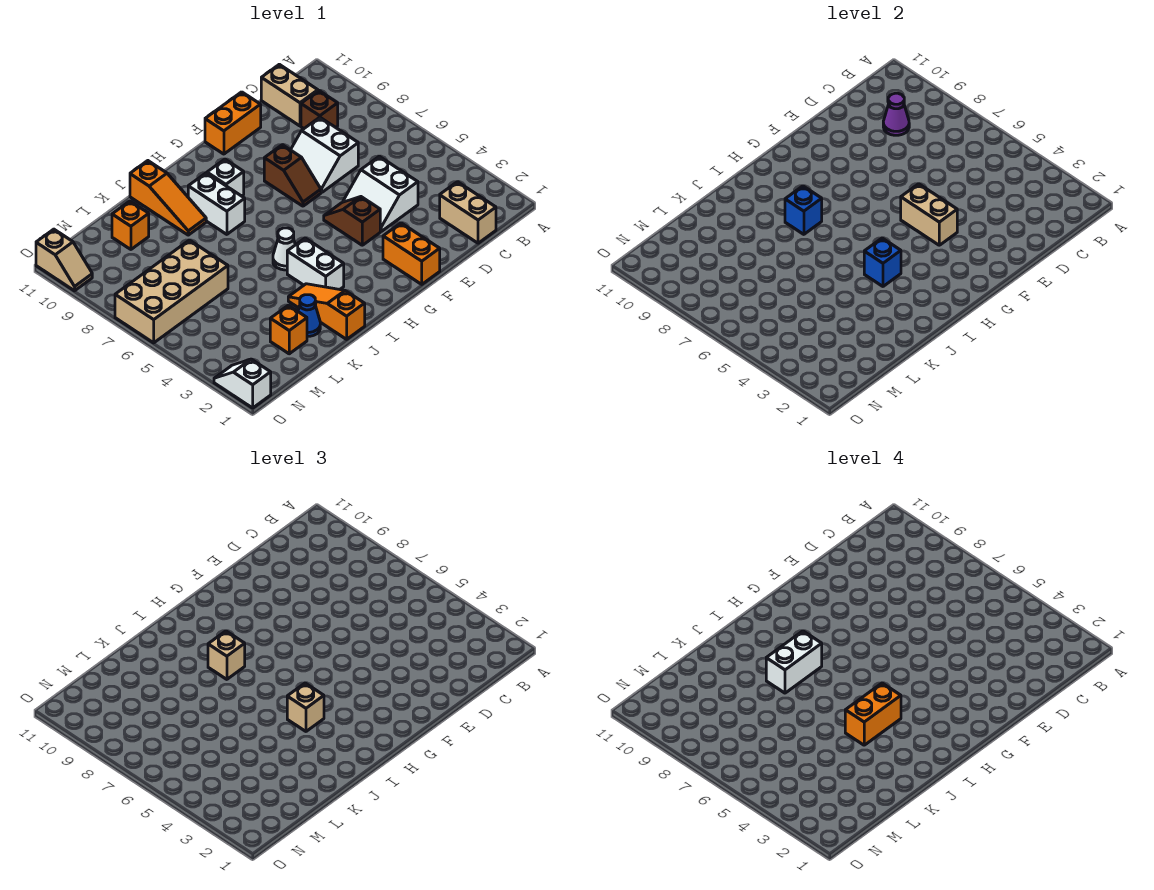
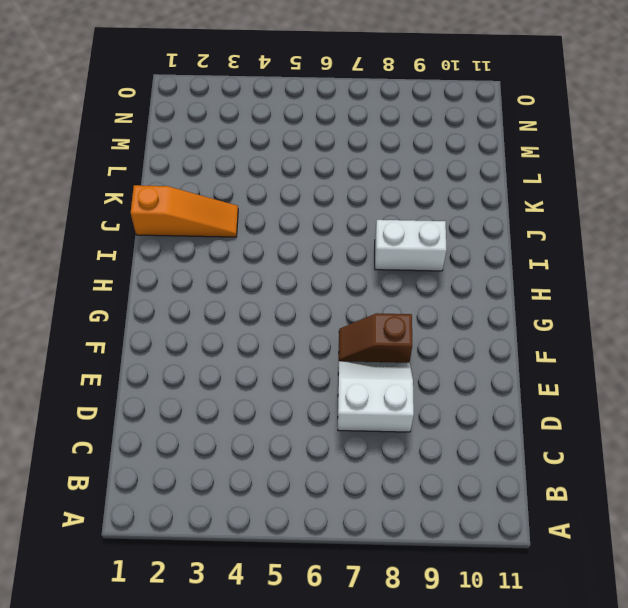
none -> tan brick C1:C2 level 1
none -> brown brick C9 level 1
none -> tan brick C10:C11 level 1

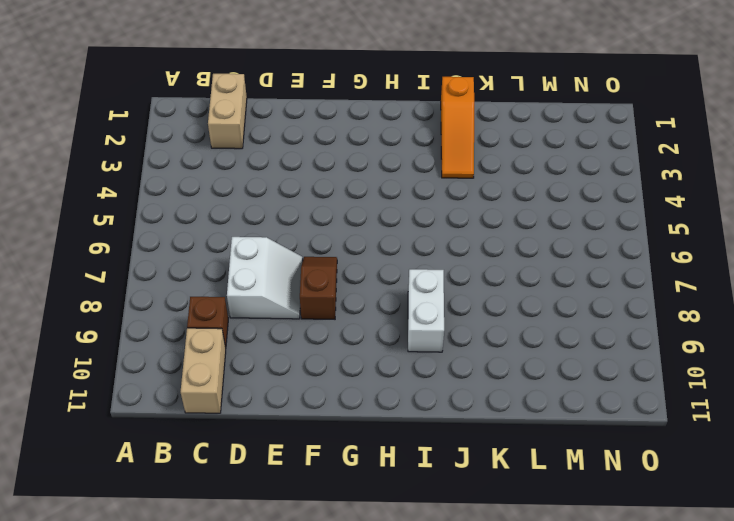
none -> white slope D4:E5 level 1 top D
none -> orange brick E11:F11 level 1
none -> orange brick F1:F2 level 1

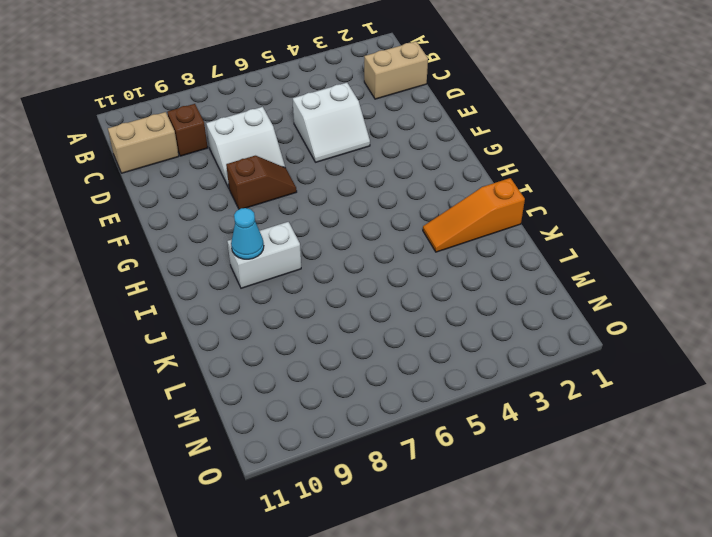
cyan cone I9 level 2 -> none
none -> orange brick E11:F11 level 1
none -> orange brick F1:F2 level 1
none -> brown slope F4:F5 level 1 top 4

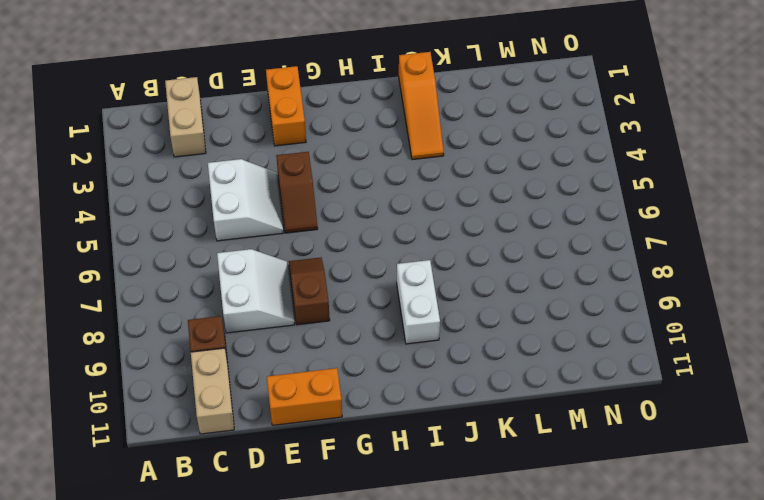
none -> white brick H9 level 1
none -> white brick I3:I4 level 1
none -> white cone I5 level 1

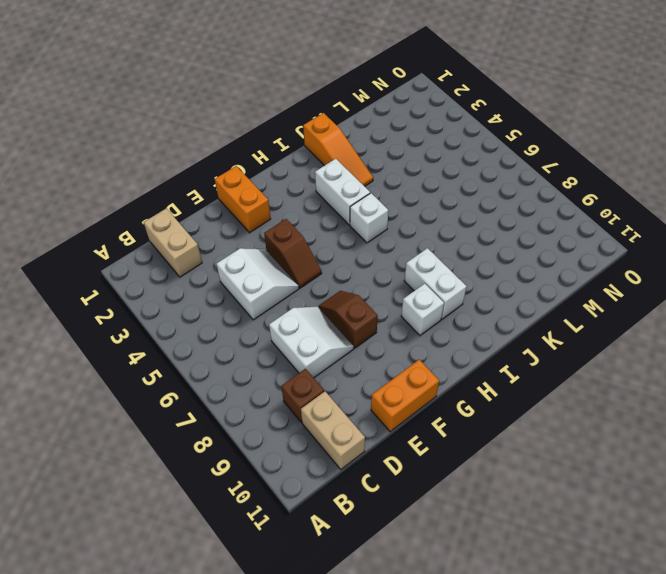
white brick I5 level 1 -> white cone I5 level 1
none -> orange slope J9:J11 level 1 top 11
none -> blue cone K2 level 1
none -> orange brick L2 level 1

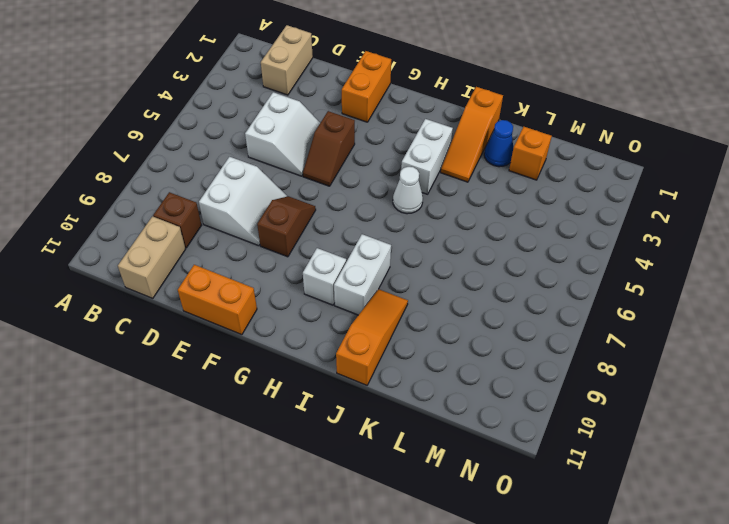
none -> tan brick L6:O7 level 1
none -> orange brick L10 level 1
none -> white slope O1:O2 level 1 top 1

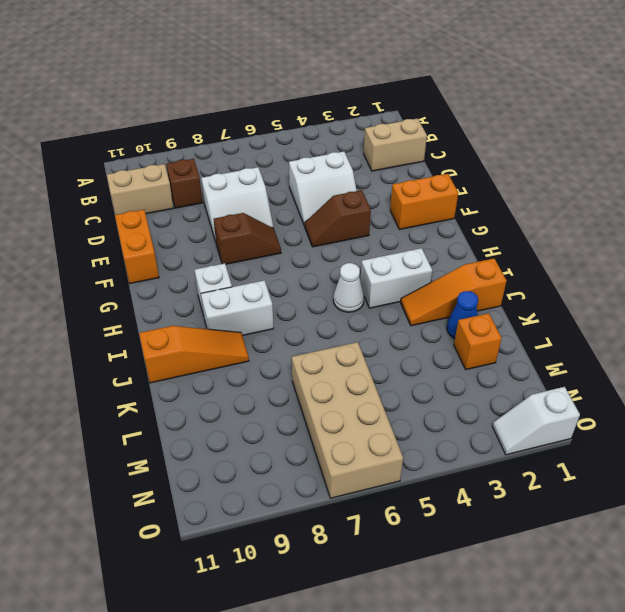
none -> orange brick L10 level 1
none -> tan slope O10:O11 level 1 top 11
none -> purple cone C9 level 2

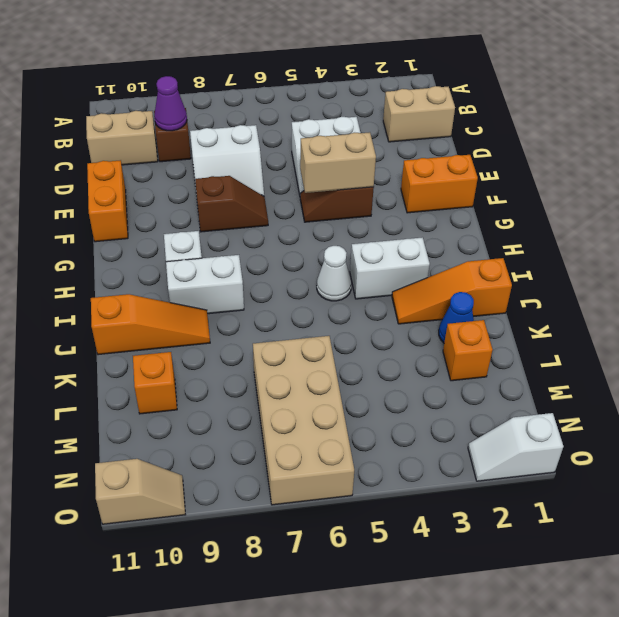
none -> blue brick I4 level 2
none -> blue brick I8 level 2
none -> tan brick I4 level 3

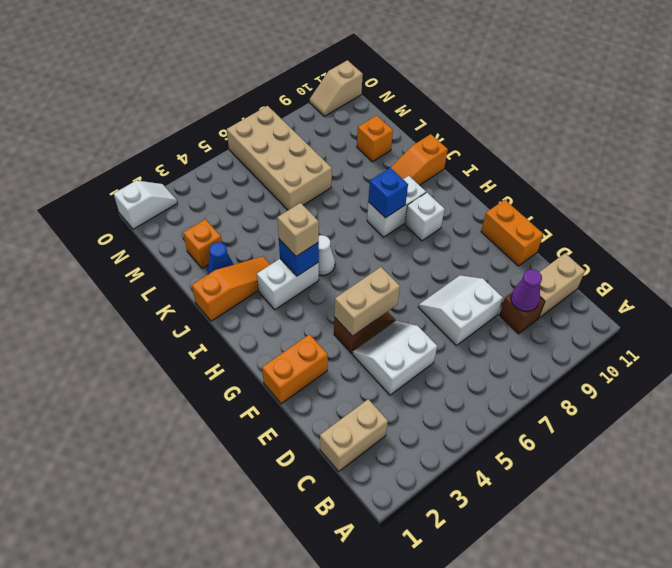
none -> brown slope F7:F8 level 1 top 8
none -> tan brick I8 level 3
none -> orange brick I4:J4 level 4

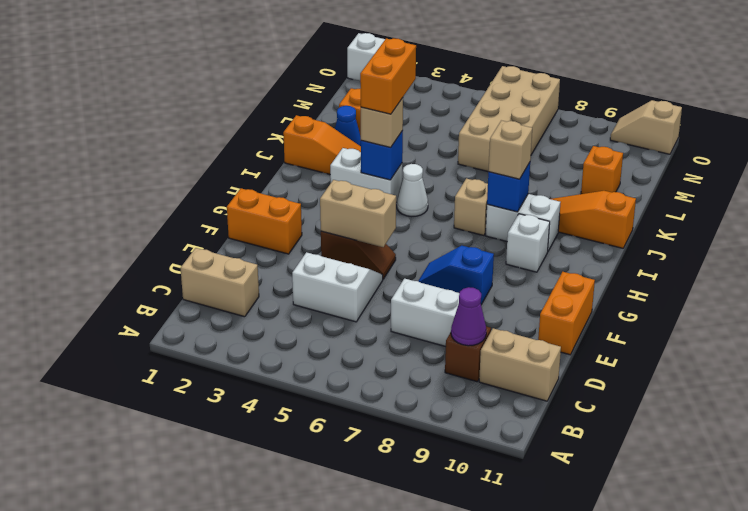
blue slope F7:F8 level 1 top 8 -> brown slope F7:F8 level 1 top 8
tan brick I7 level 1 -> none
none -> white brick I8:J8 level 4

